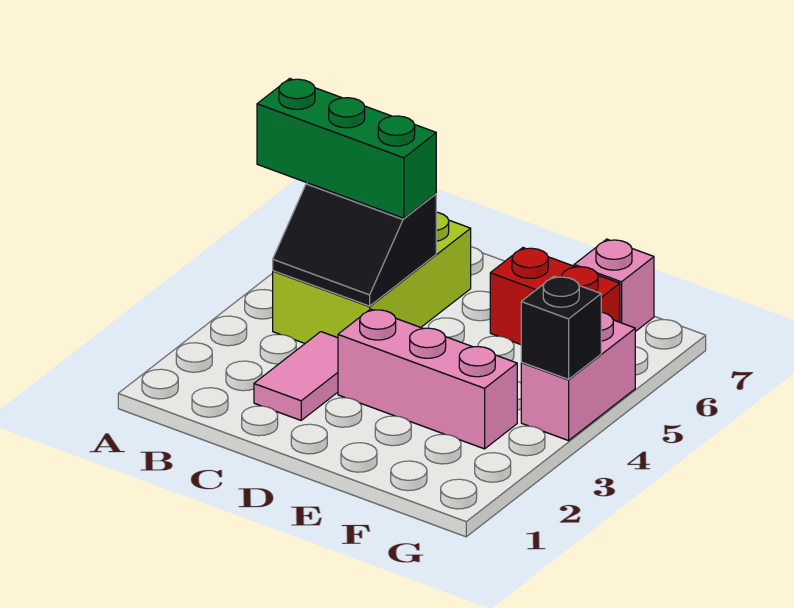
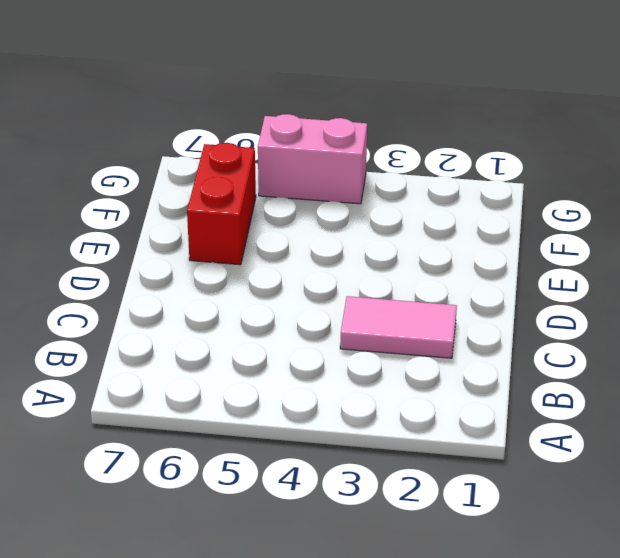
none -> lime brick B4:C6 level 1
none -> pink brick D3:F3 level 1

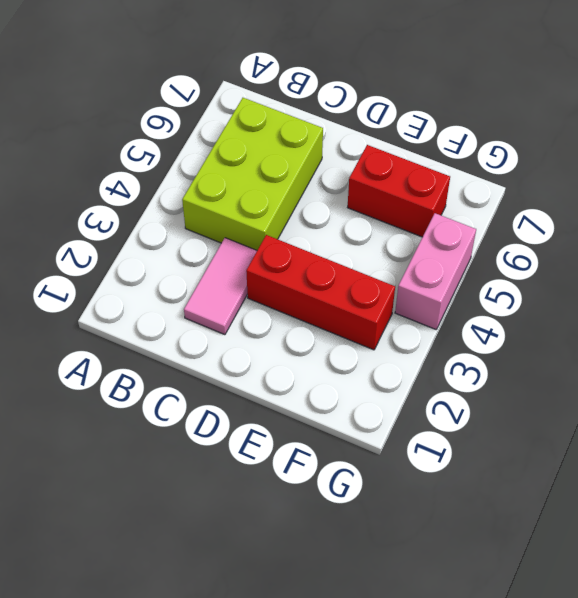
red brick D3:F3 level 1 -> pink brick D3:F3 level 1
none -> pink brick F7 level 1
none -> black slope B4:C5 level 2 top 5

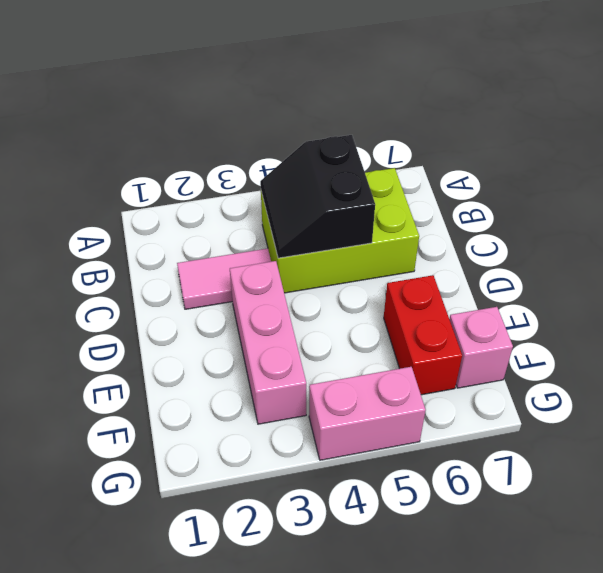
none -> black brick G4 level 2
none -> green brick A5:C5 level 3

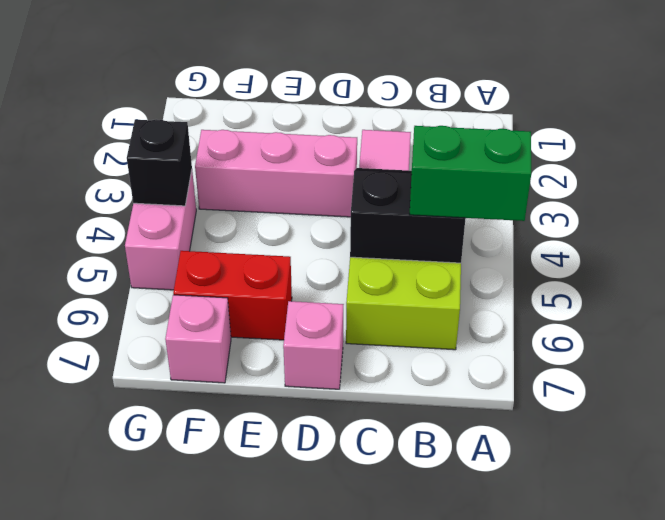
green brick A5:B5 level 3 -> green brick A5:C5 level 3
pink brick D7 level 1 -> none

